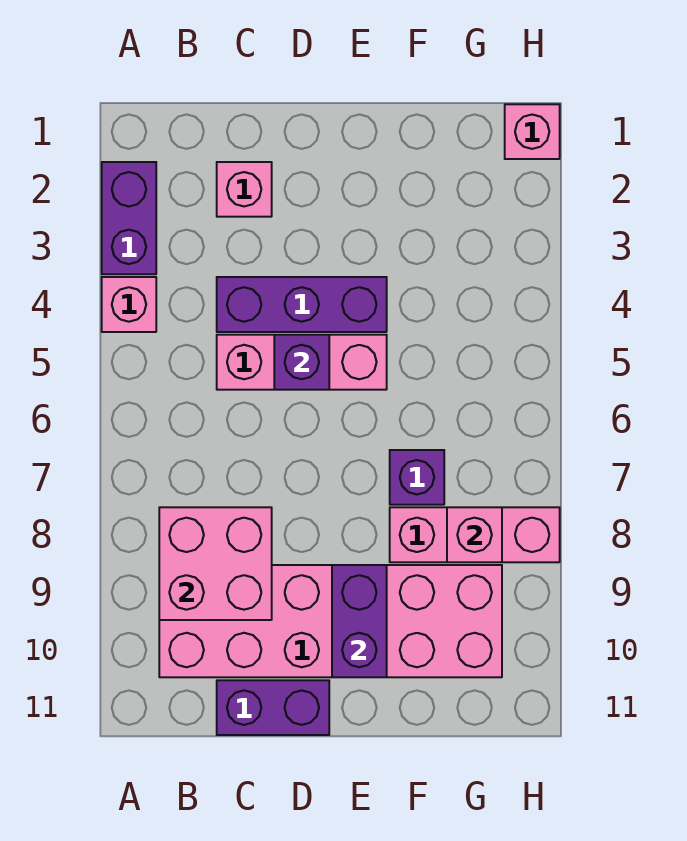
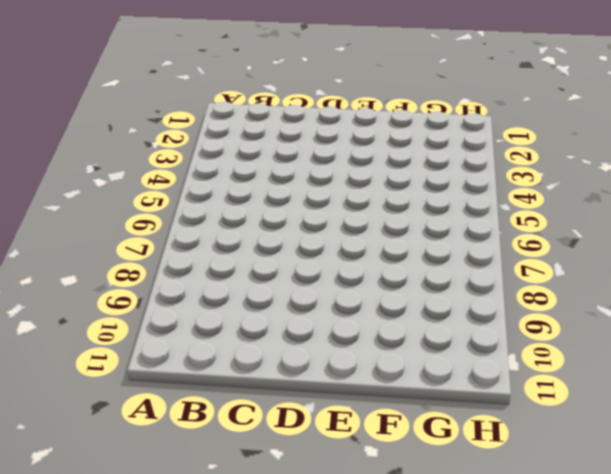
none -> purple brick A2:A3 level 1
none -> pink brick A4 level 1
none -> pink brick B9:G10 level 1

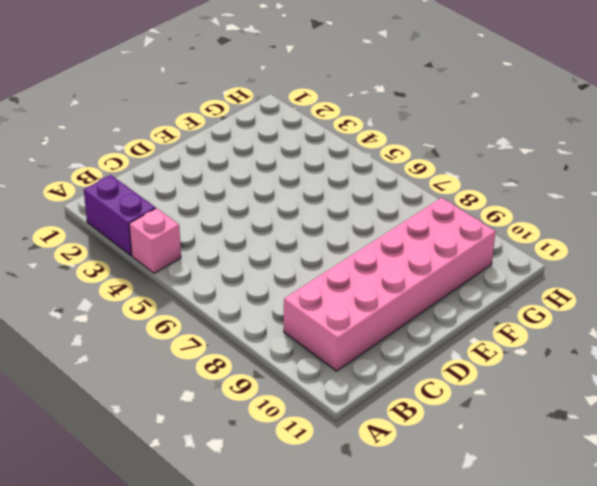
none -> pink brick C2 level 1
none -> purple brick C4:E4 level 1
none -> pink brick C5:E5 level 1

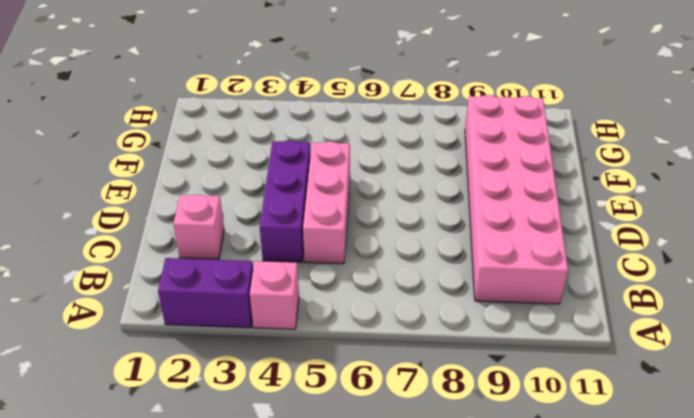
none -> purple brick C11:D11 level 1
none -> purple brick F7 level 1
none -> pink brick F8:H8 level 1

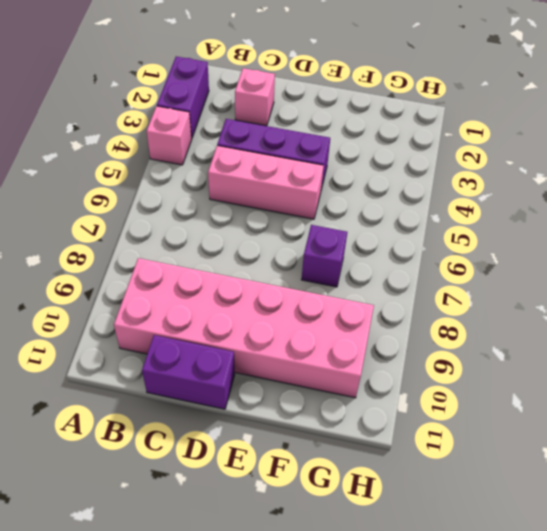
none -> pink brick F8:H8 level 1
none -> pink brick H1 level 1
none -> pink brick B8:C9 level 2

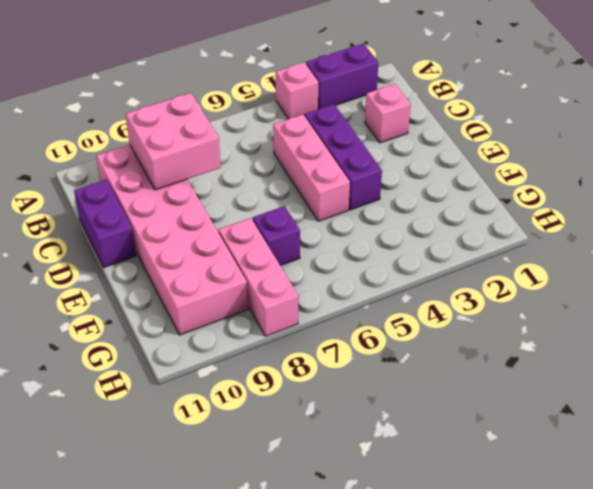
none -> pink brick H1 level 1
none -> purple brick D5 level 2
none -> purple brick E9:E10 level 2

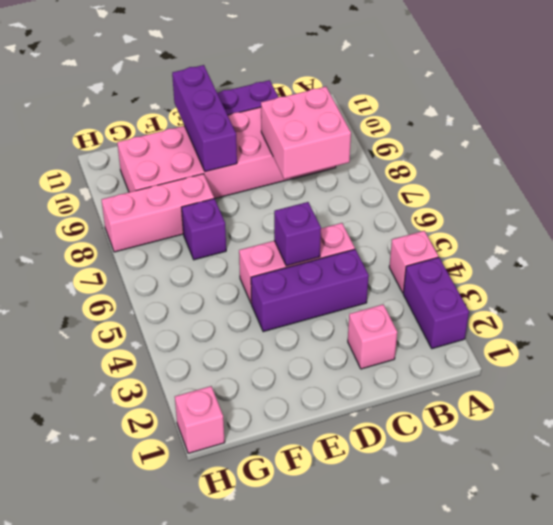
purple brick E9:E11 level 2 -> purple brick E9:E10 level 2
none -> pink brick G8 level 2

